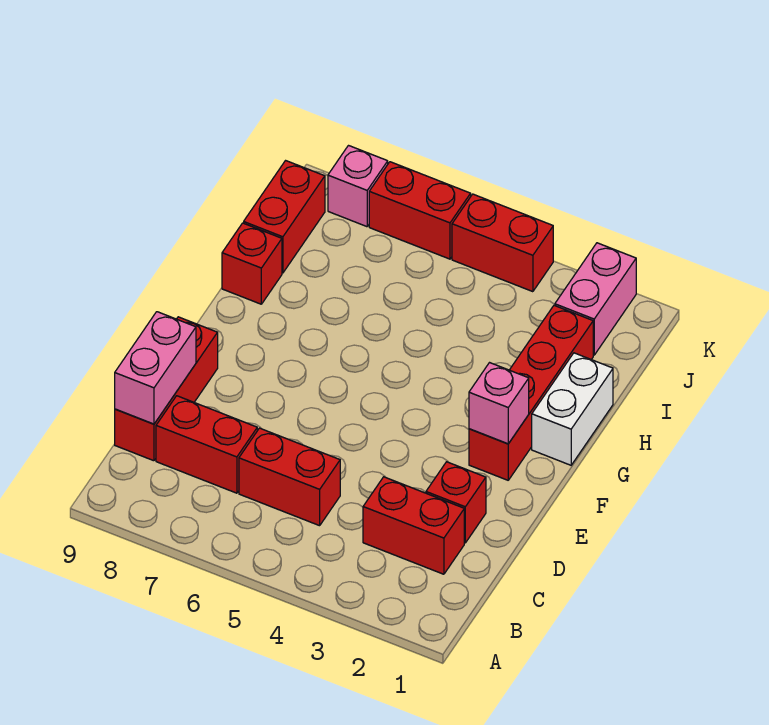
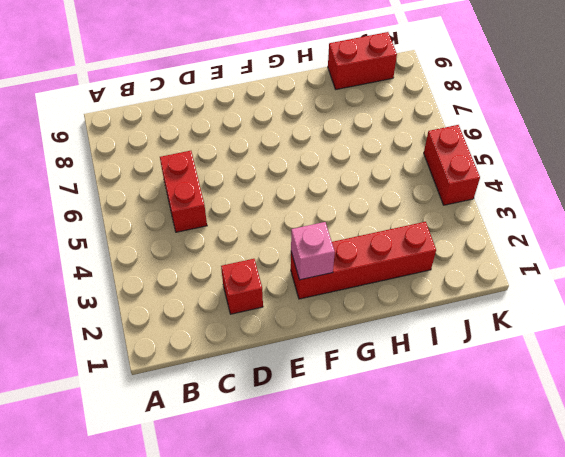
none -> red brick C2:C3 level 1
none -> red brick C7:C8 level 1
none -> red brick C9:E9 level 1

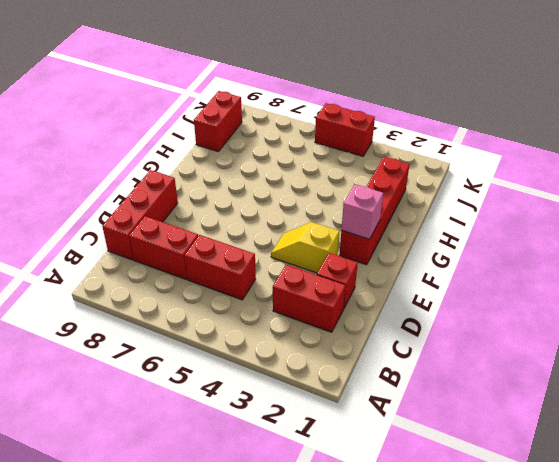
yellow slope E3:E4 level 1 top 3 -> none
none -> white brick G1:H1 level 1
none -> red brick H9 level 1
none -> pink brick J2:K2 level 1

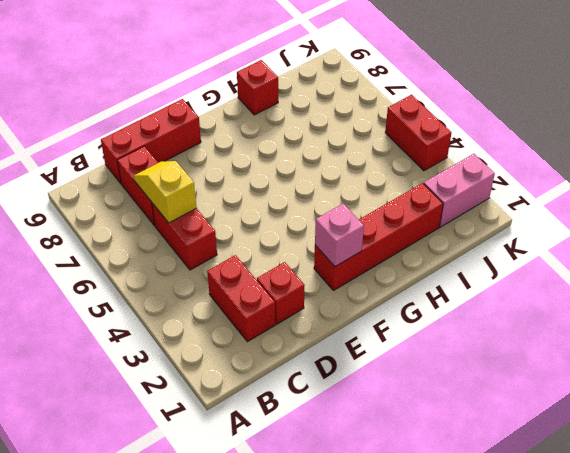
yellow slope C6:C7 level 2 top 6 -> none
none -> white brick G1:H1 level 1
none -> red brick I9:J9 level 1
none -> red brick K6:K7 level 1

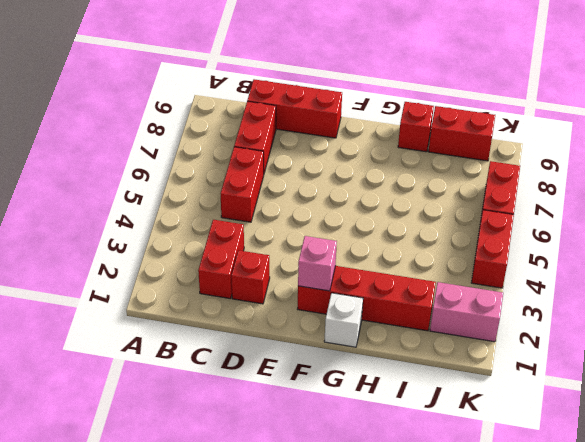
white brick G1 level 1 -> white brick G1:H1 level 1
none -> pink brick K8 level 1
none -> pink brick C9:D9 level 2

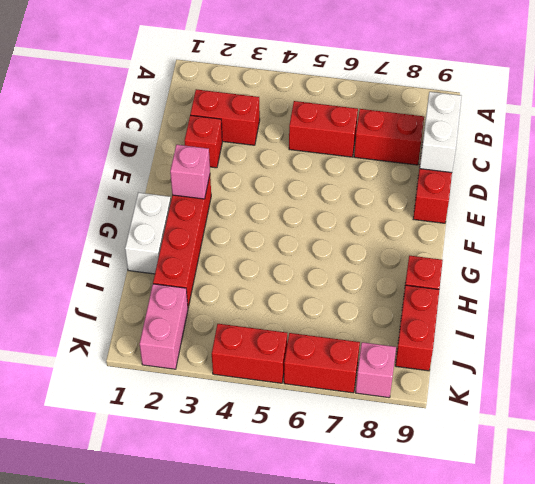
white brick C9:D9 level 2 -> pink brick C9:D9 level 2

